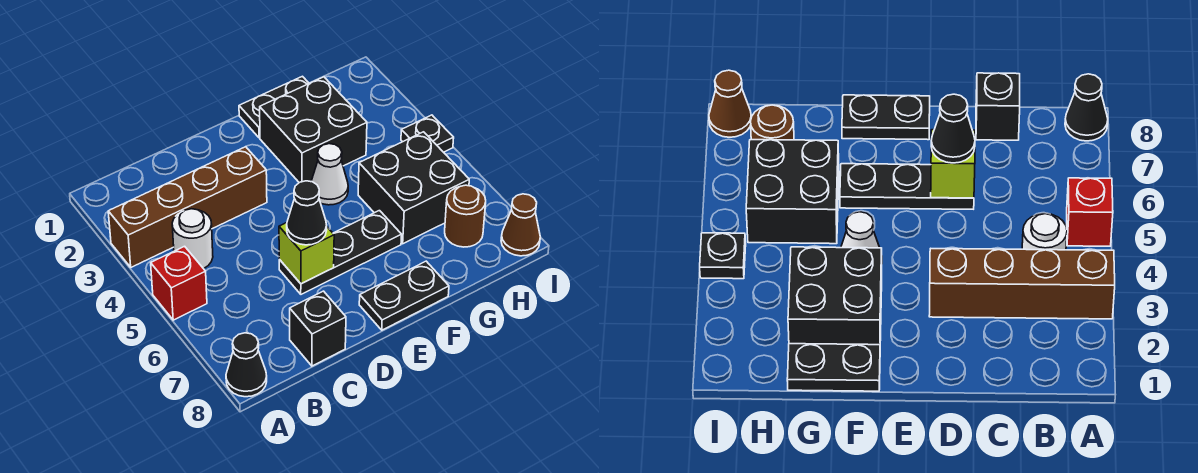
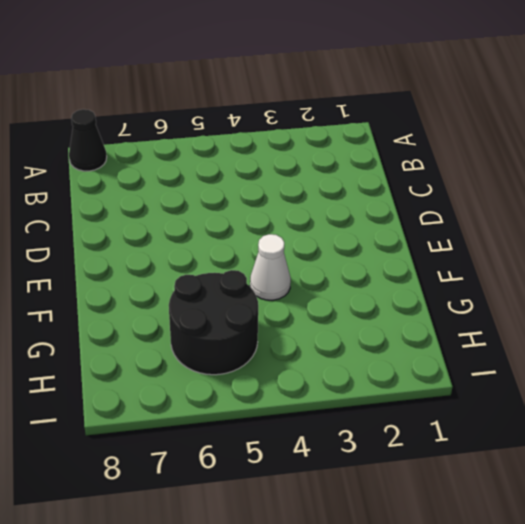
black round brick G5:H6 level 1 -> black brick G5:H6 level 1
none -> brown brick A3:D3 level 1
none -> red brick A5 level 1
none -> white round brick B4 level 1

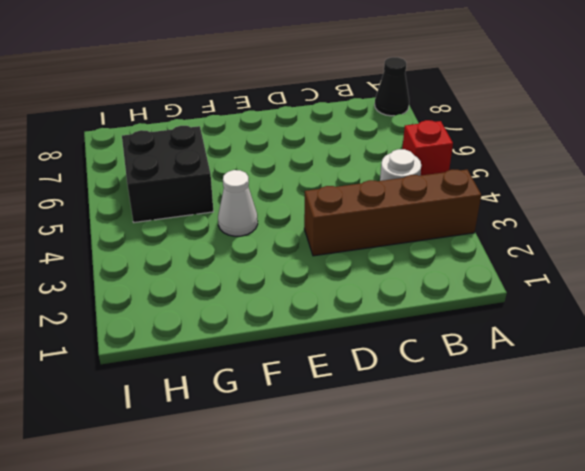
none -> black brick C8 level 1
none -> black plate D6:F6 level 1
none -> black plate E8:F8 level 1

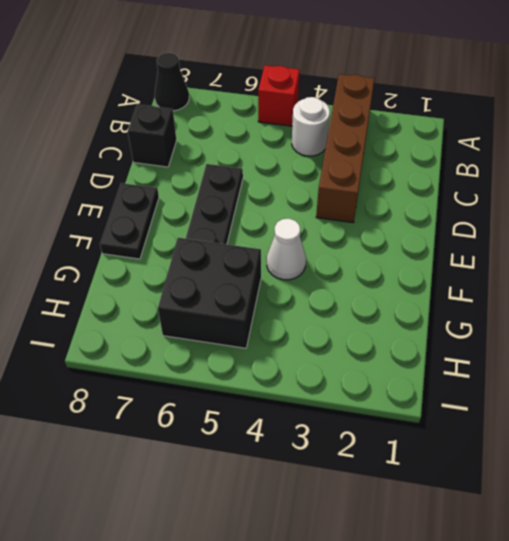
none -> black plate F1:G1 level 1
none -> black brick F2:G3 level 1
none -> brown round brick H7 level 1

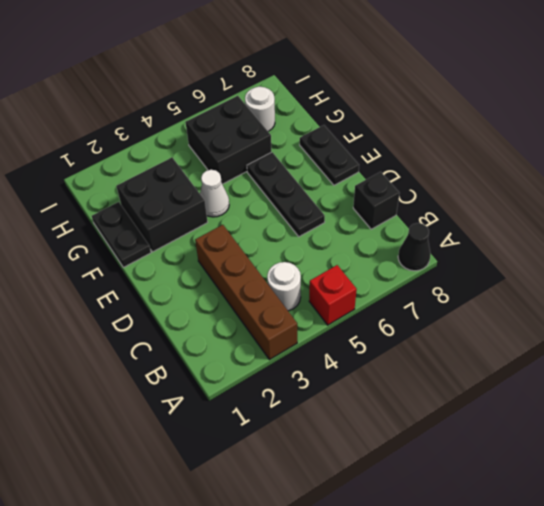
white round brick H7 level 1 -> brown round brick H7 level 1
none -> black plate I4 level 1
none -> brown cone I8 level 1
none -> lime brick D6 level 2

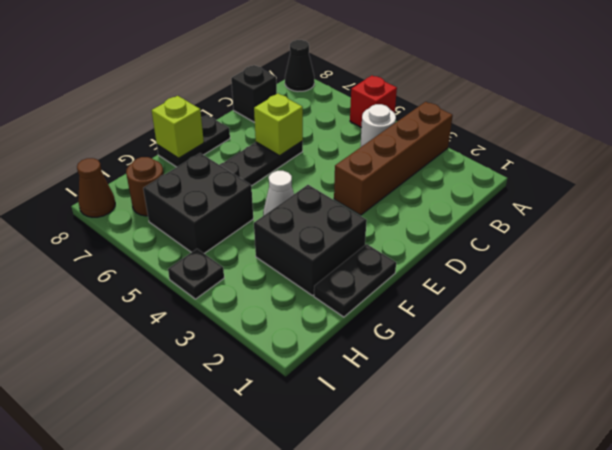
lime brick F8 level 2 -> none
none -> black cone D6 level 3

